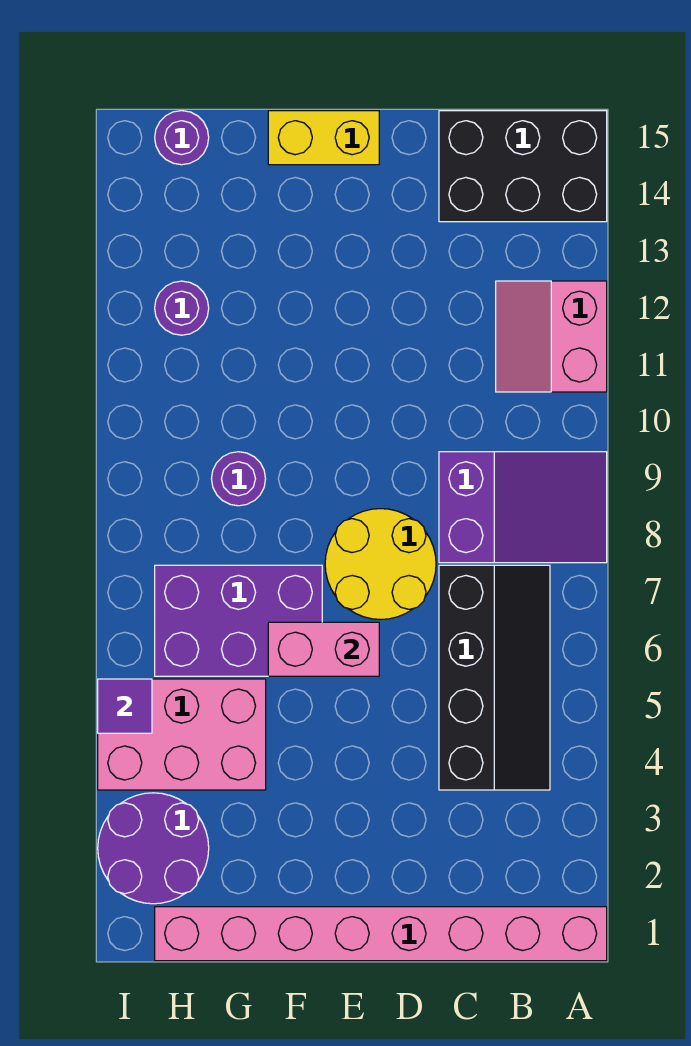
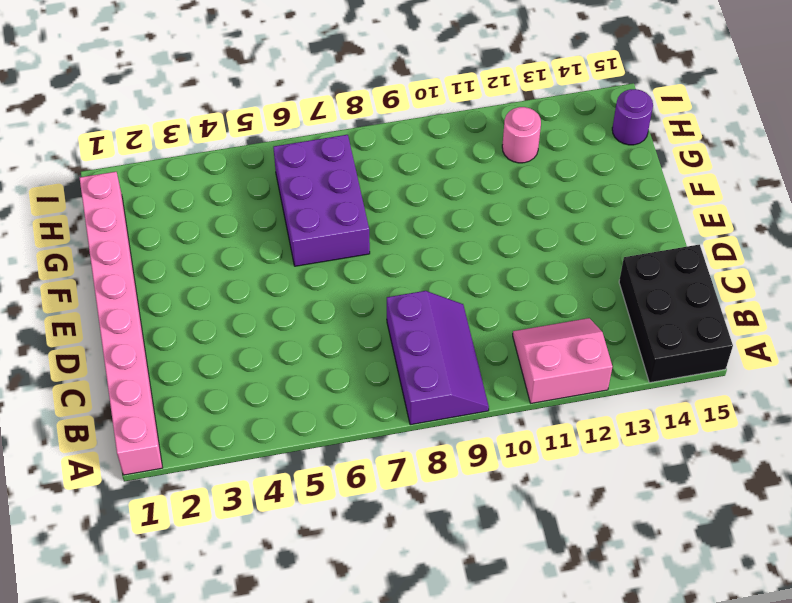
purple slope A8:C9 level 1 top 8 -> purple slope A8:C9 level 1 top C
pink round brick H12 level 1 -> purple round brick H12 level 1
none -> black slope B4:C7 level 1 top C
none -> yellow round brick D7:E8 level 1
none -> yellow brick E15:F15 level 1

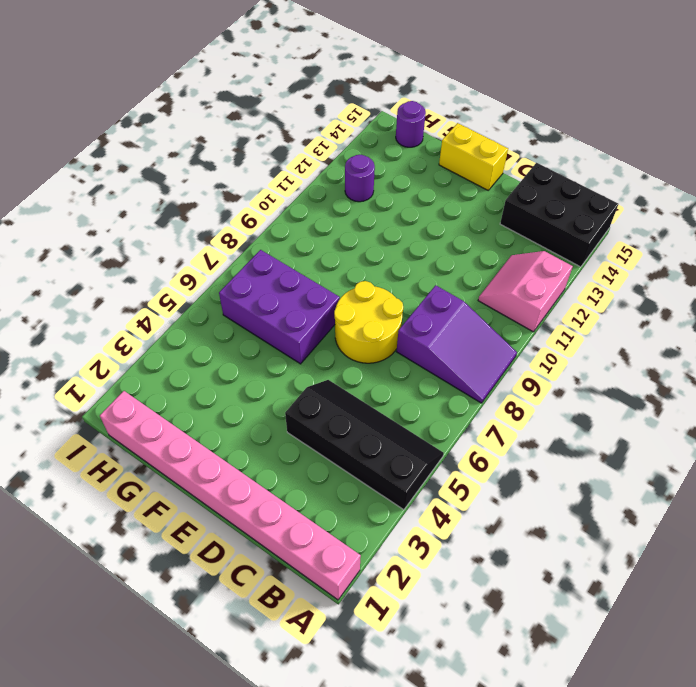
black slope A4:D5 level 1 top 4 -> black slope B4:C7 level 1 top C
none -> pink brick G4:I5 level 1
none -> purple round brick G9 level 1
none -> purple round brick H2:I3 level 1

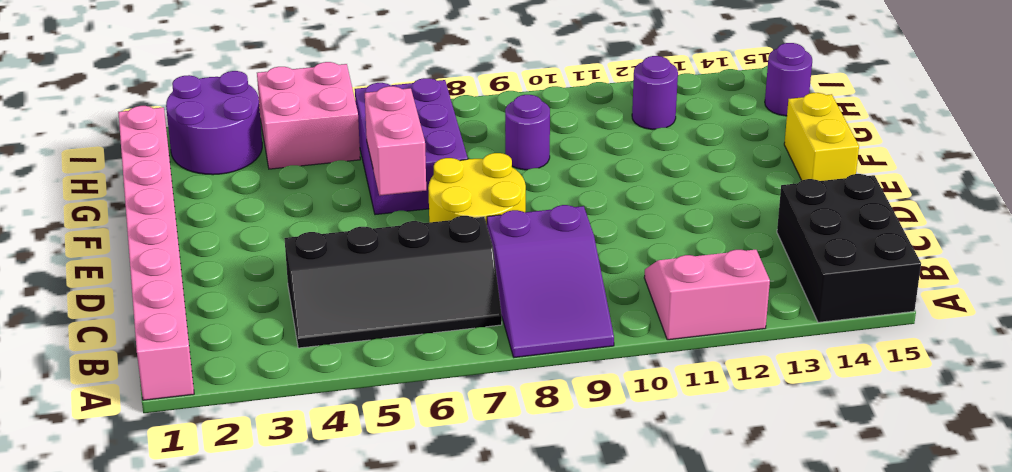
pink brick H4:I5 level 1 -> pink brick G4:I5 level 1
none -> purple tile I5 level 2

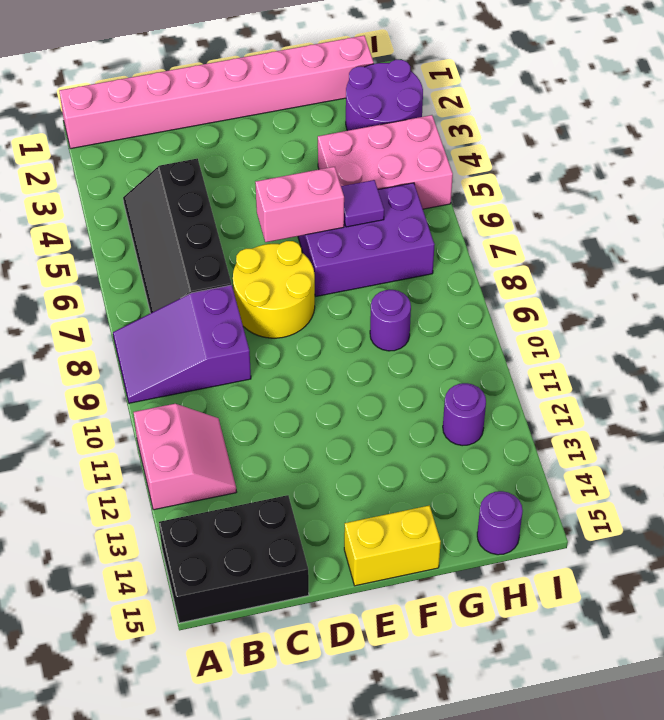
purple tile G6 level 2 -> purple tile I5 level 2

